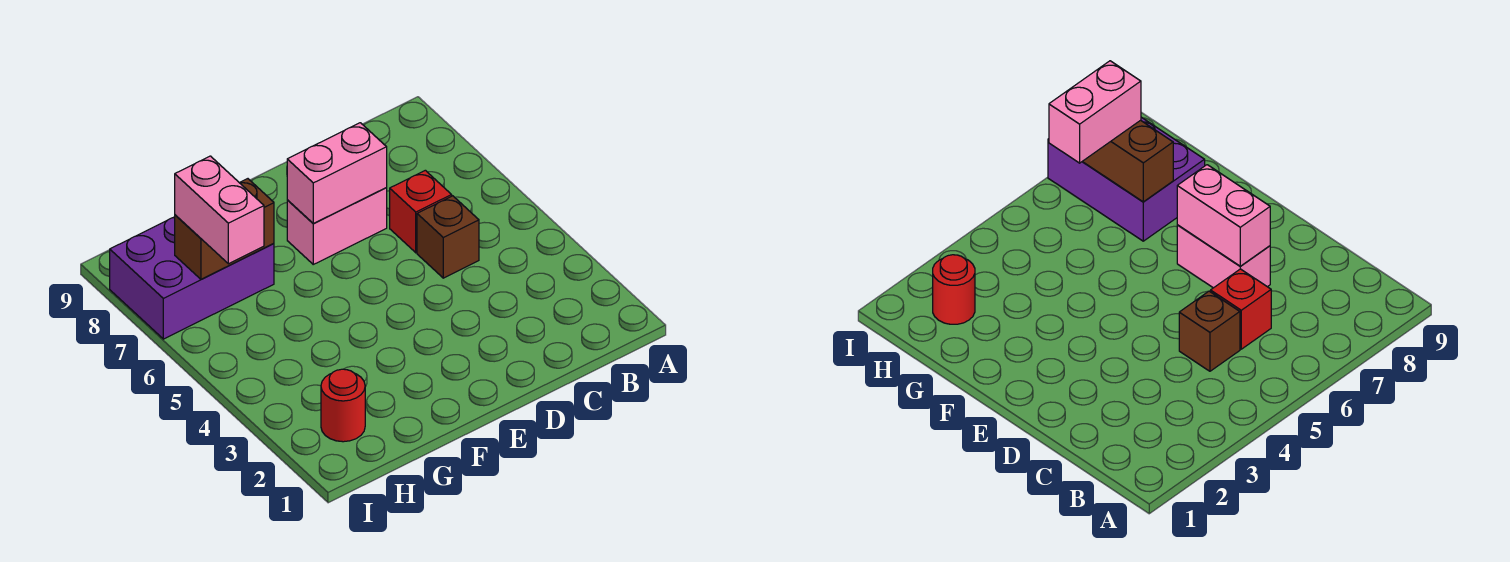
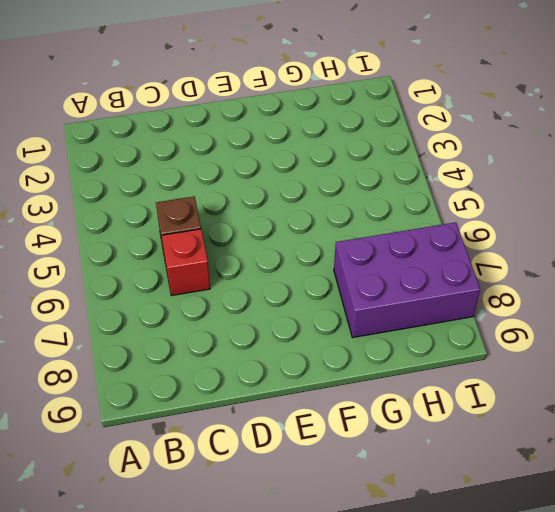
none -> pink brick D7:E7 level 1
none -> red round brick H2 level 1

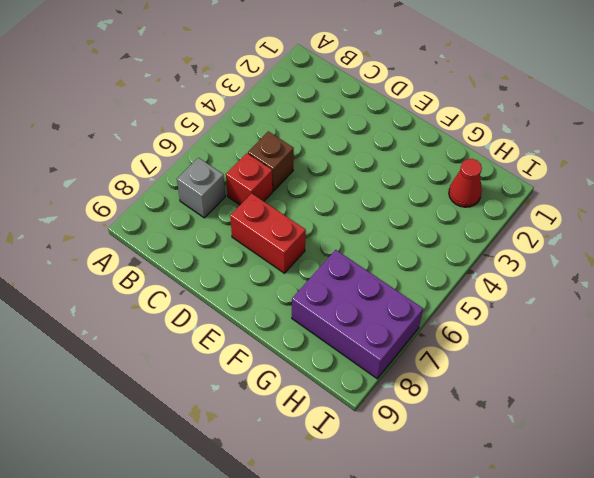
grey brick B7 level 1 -> none
red brick D7:E7 level 1 -> pink brick D7:E7 level 1
red cone H2 level 1 -> red round brick H2 level 1
none -> pink brick D7:E7 level 2
none -> brown brick G7:H7 level 2

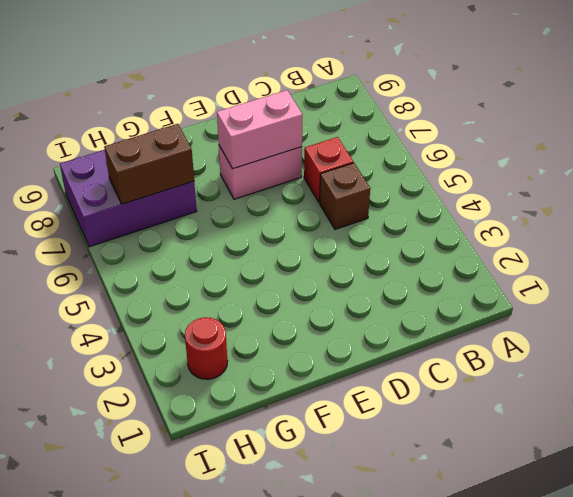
none -> pink brick H6:H7 level 3

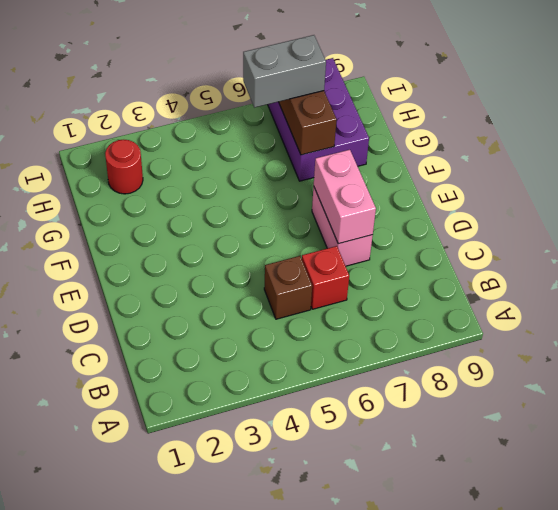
grey brick H6:H7 level 3 -> pink brick H6:H7 level 3

